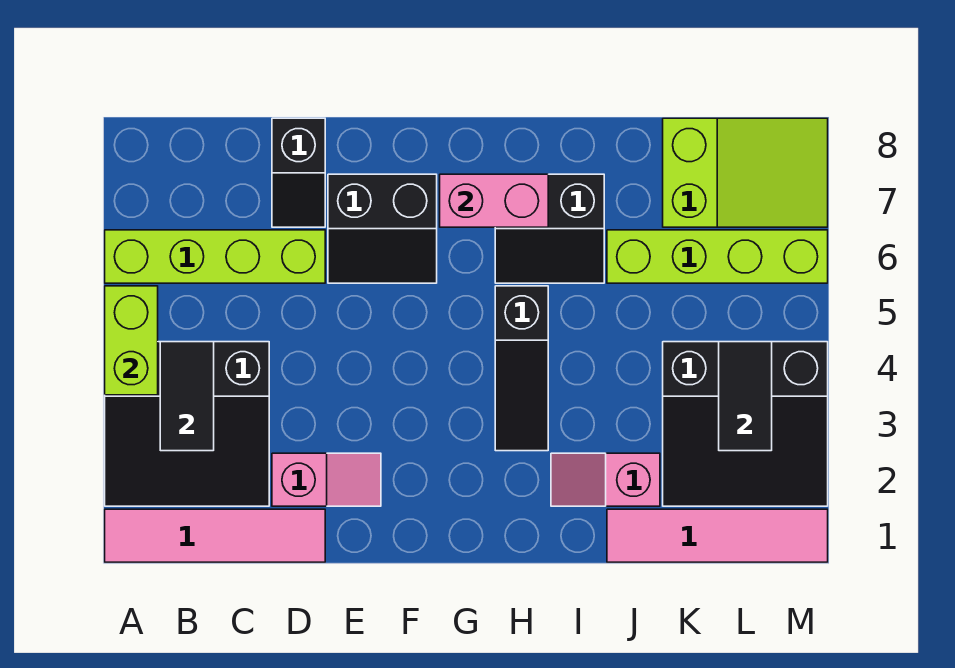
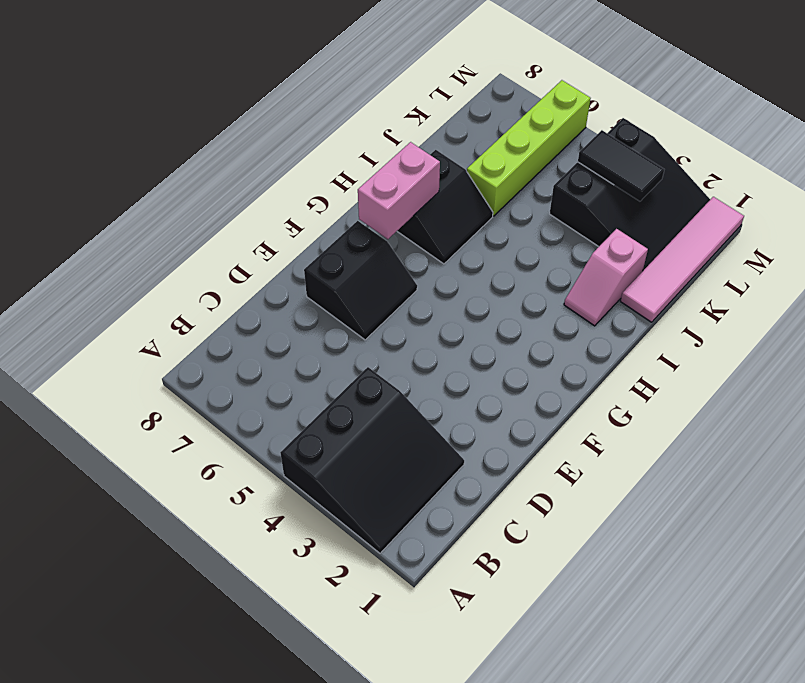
none -> pink tile A1:D1 level 1
none -> lime brick A6:D6 level 1
none -> pink slope D2:E2 level 1 top D

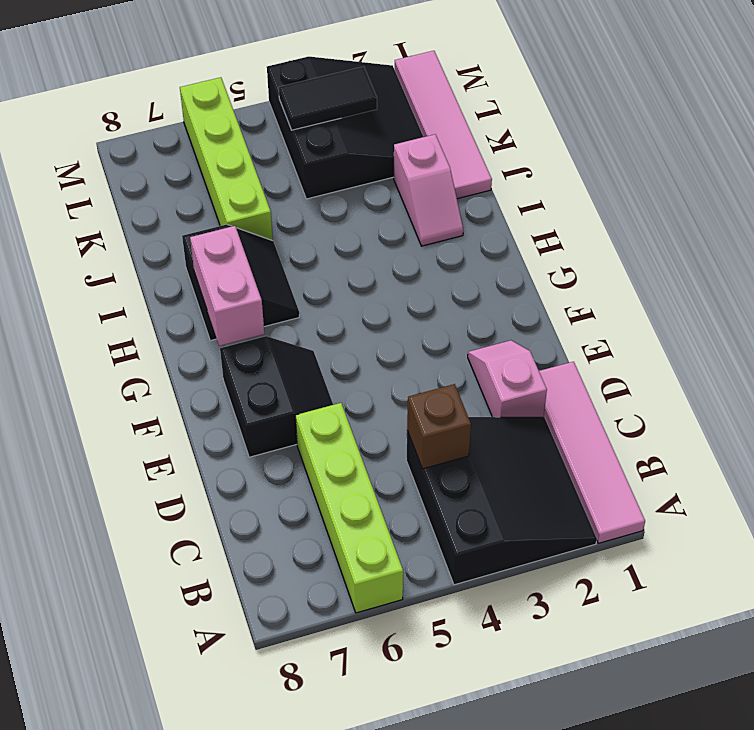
brown brick C4 level 2 -> none
none -> black slope D7:D8 level 1 top 8
none -> black slope H3:H5 level 1 top 5
none -> lime slope K7:M8 level 1 top K

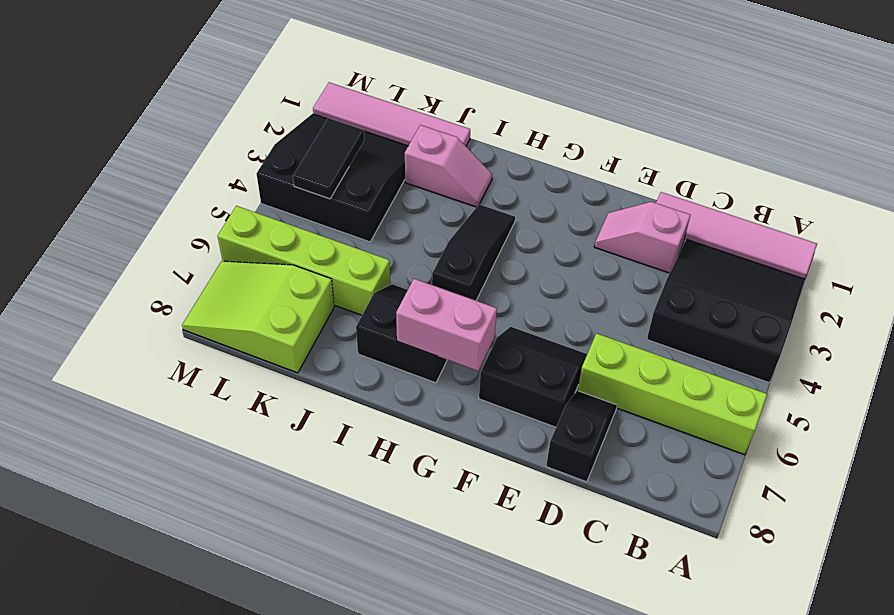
none -> lime brick A4:A5 level 2
none -> black tile B3:B4 level 2

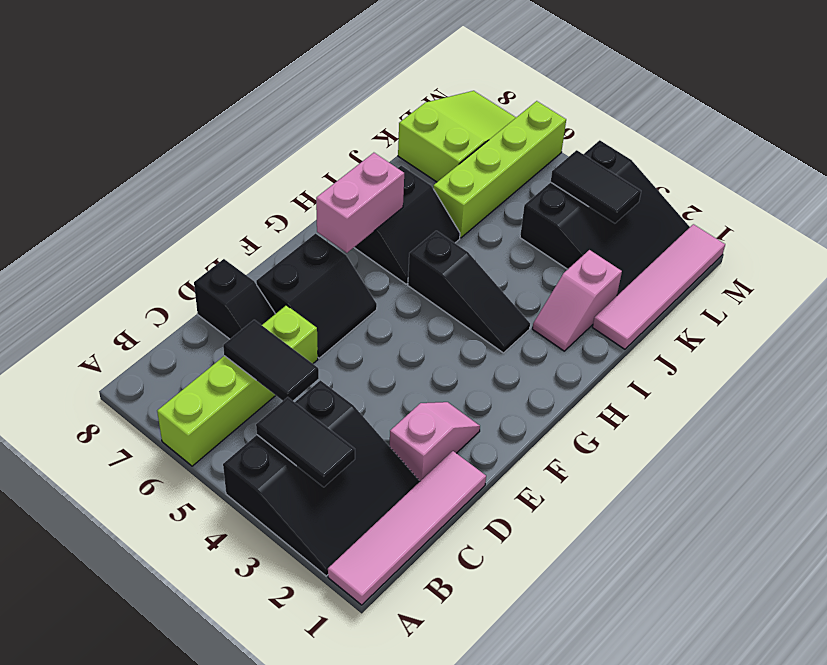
black tile C5:C6 level 2 -> none
none -> lime brick A4:A5 level 2

